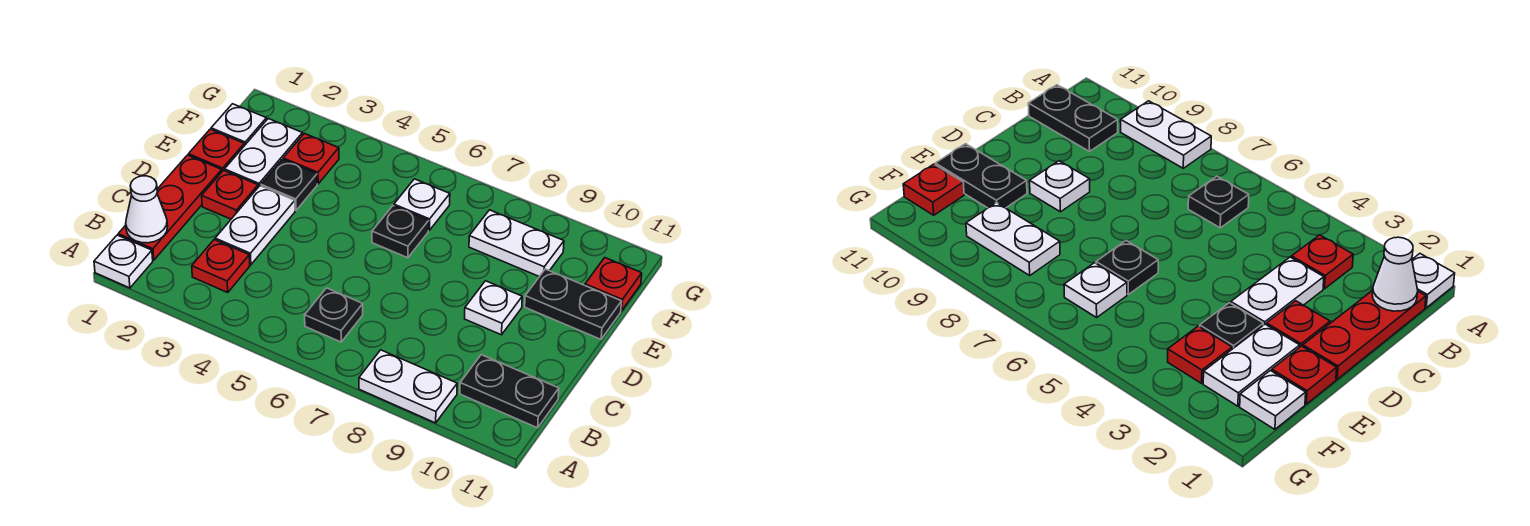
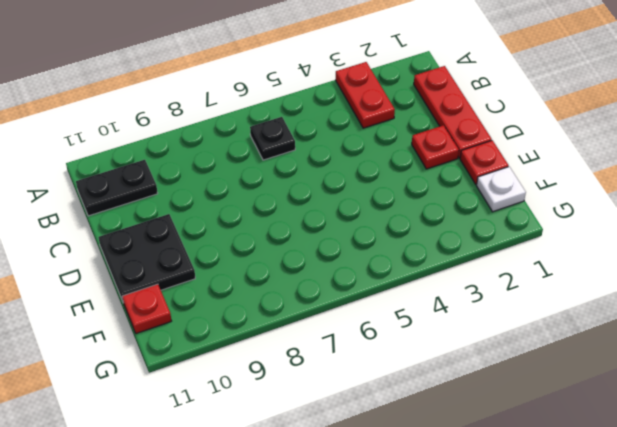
red plate A3:B3 level 1 -> red plate B3 level 1
black plate D10:E11 level 1 -> black plate E10:E11 level 1
none -> white plate A1 level 1
none -> white plate A8:A9 level 1
none -> white plate C3:D3 level 1

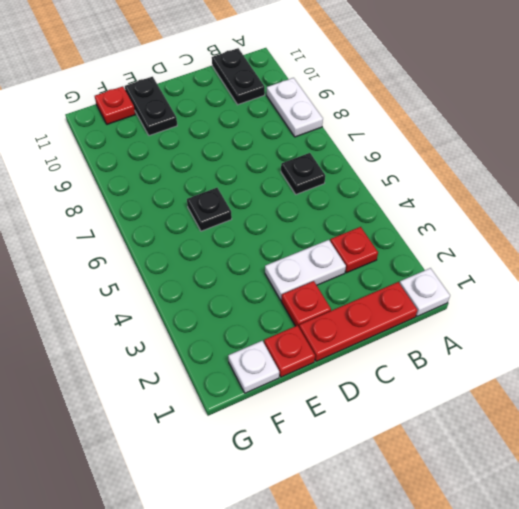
none -> white plate D9 level 1
none -> white plate E2:F2 level 1
none -> black plate E3 level 1

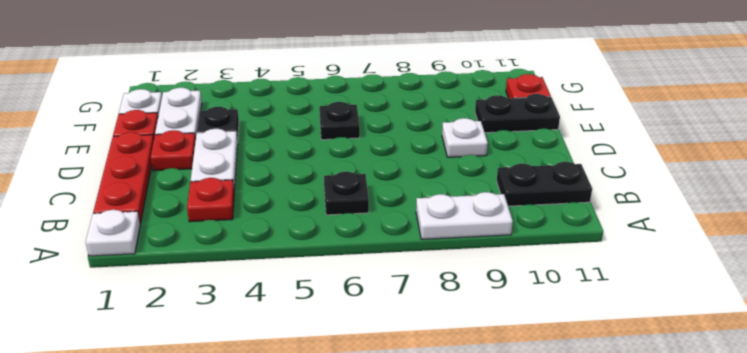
none -> red plate F3 level 1
none -> white plate F6 level 1
none -> white plate F8:F9 level 1

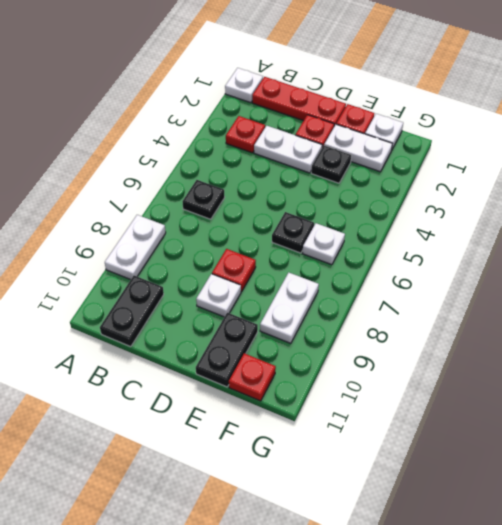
red plate D8 level 1 -> red plate F3 level 1
none -> white cone B1 level 2

